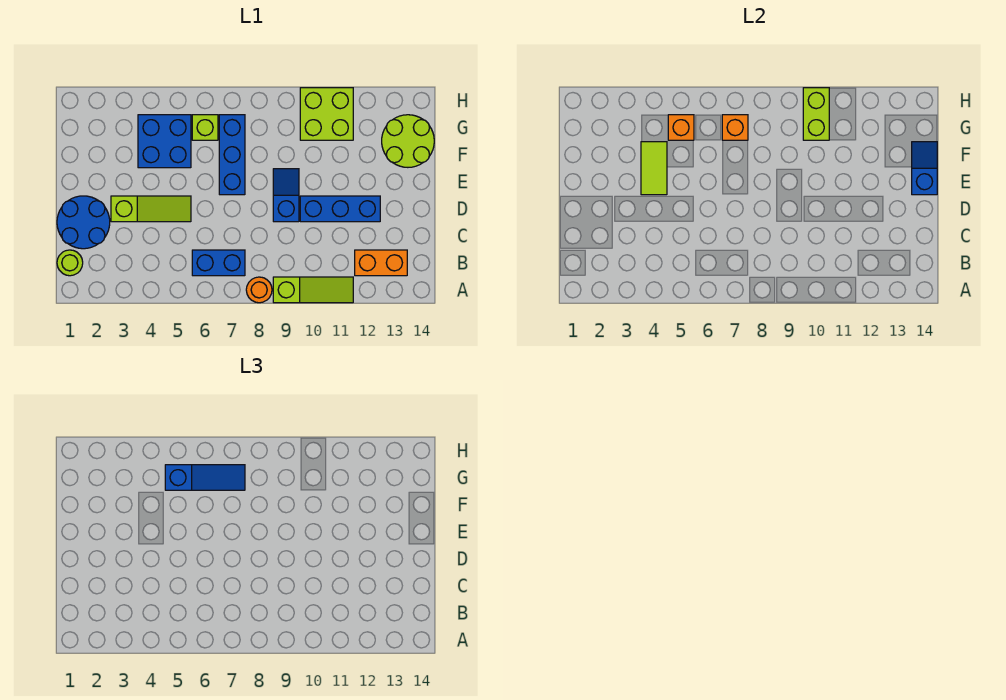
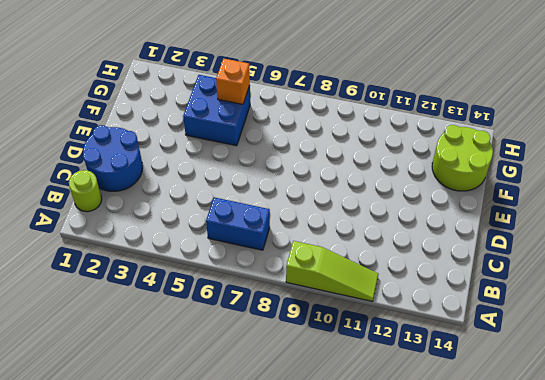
none -> orange round brick A8 level 1
none -> orange brick B12:B13 level 1
none -> lime slope D3:D5 level 1 top 3

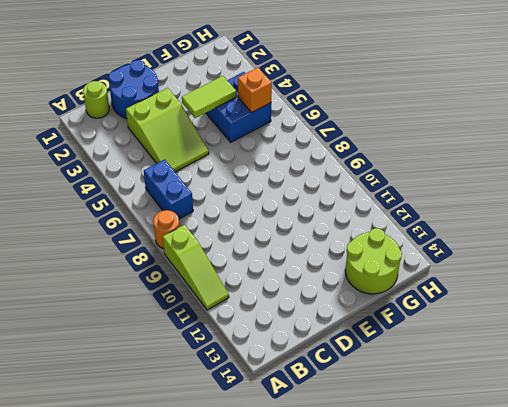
lime slope C3:D5 level 1 top 3 -> lime slope D3:D5 level 1 top 3
none -> orange brick B12:B13 level 1
none -> blue slope D9:E9 level 1 top D
none -> blue brick D10:D12 level 1

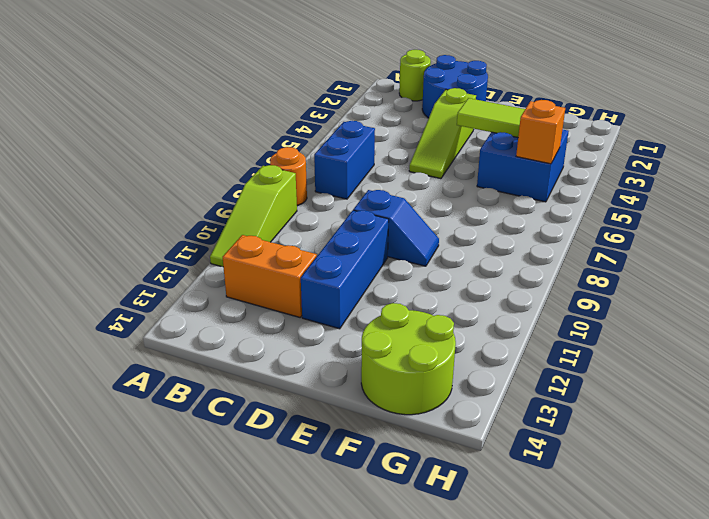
orange brick B12:C12 level 1 -> orange brick B12:B13 level 1
none -> blue brick E7:G7 level 1
none -> lime brick G6 level 1
none -> lime brick G10:H11 level 1

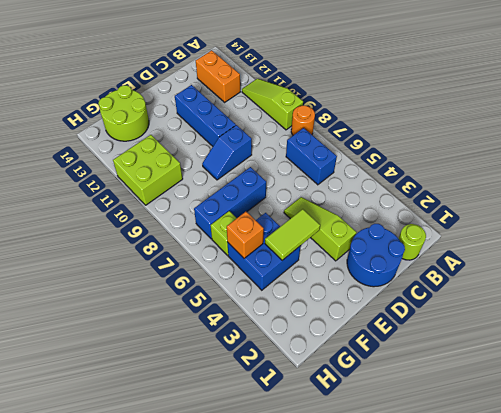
none -> blue slope E14:F14 level 2 top E
none -> orange brick G7 level 2
none -> lime brick G10:H10 level 2

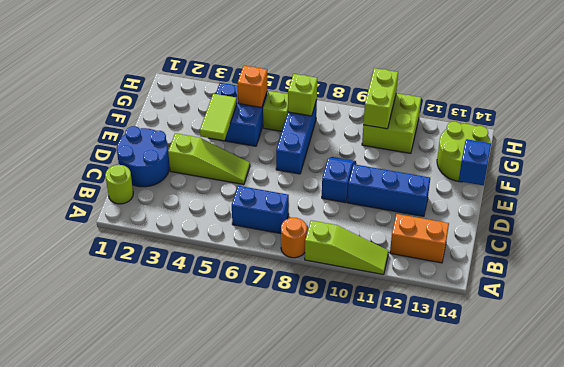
lime brick G7 level 2 -> orange brick G7 level 2
none -> blue slope G5:G7 level 3 top 5

